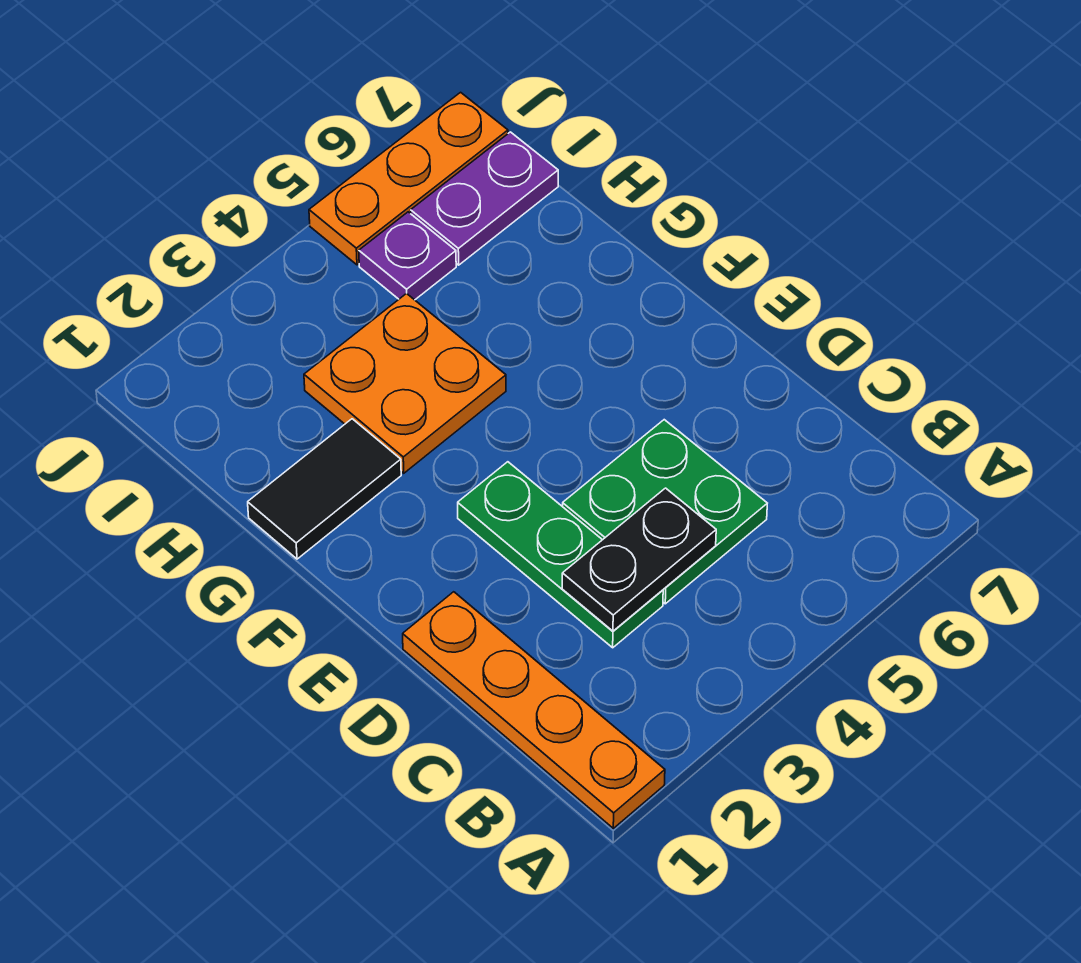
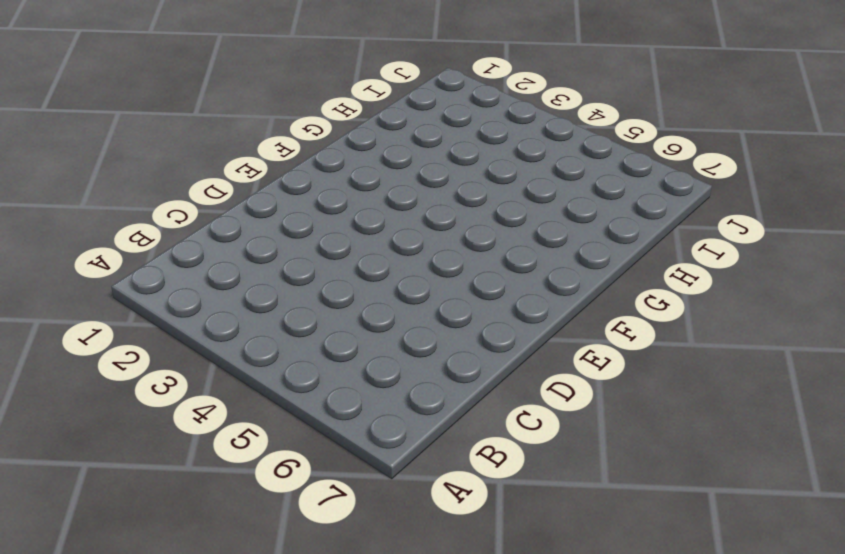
none -> orange plate A1:D1 level 1
none -> green plate C3:E3 level 1

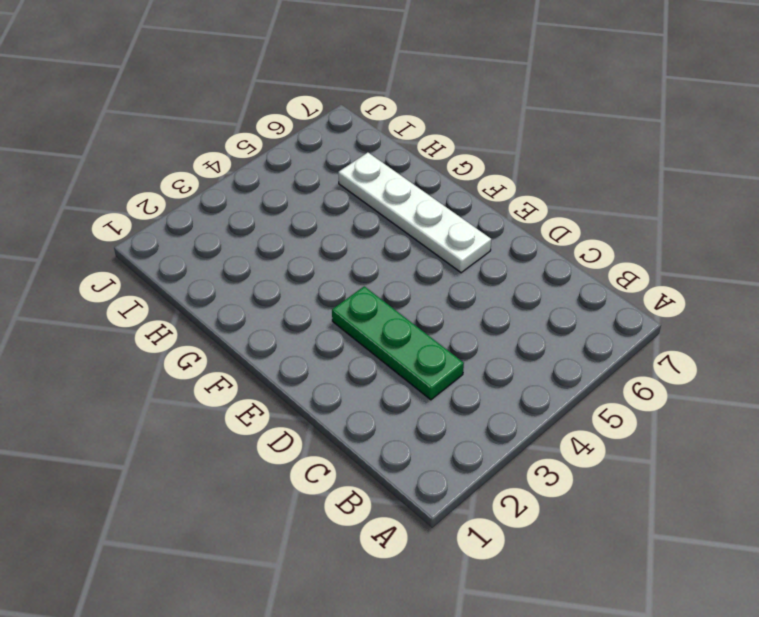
white plate E6:H6 level 1 -> none
none -> orange plate A1:D1 level 1
none -> green plate C4:D5 level 1

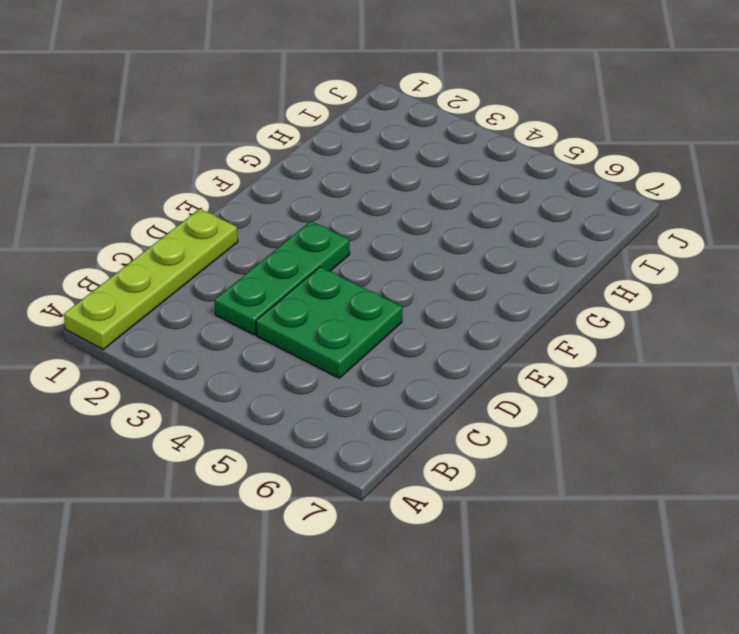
lime plate A1:D1 level 1 -> orange plate A1:D1 level 1
none -> black tile G1:G2 level 1
none -> orange plate G3:H4 level 1

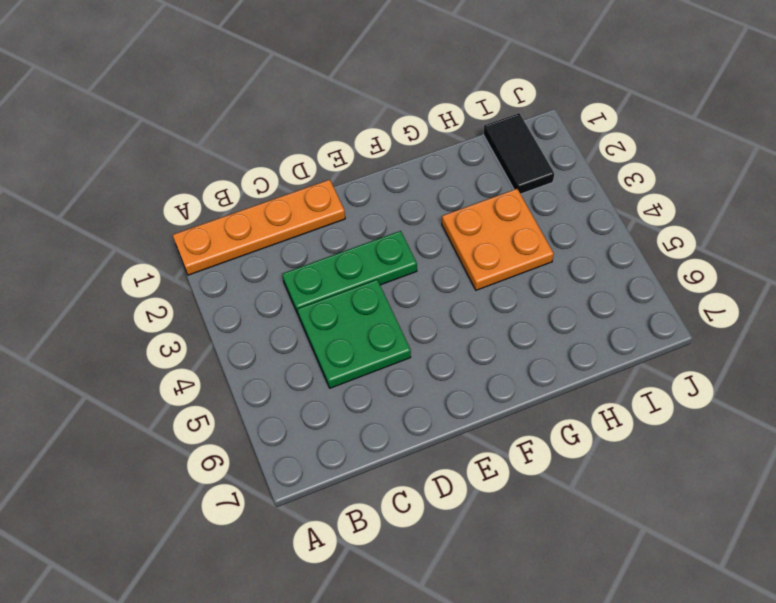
black tile I1:I2 level 1 -> black tile G1:G2 level 1
none -> purple plate I5 level 1
none -> purple plate I6:I7 level 1

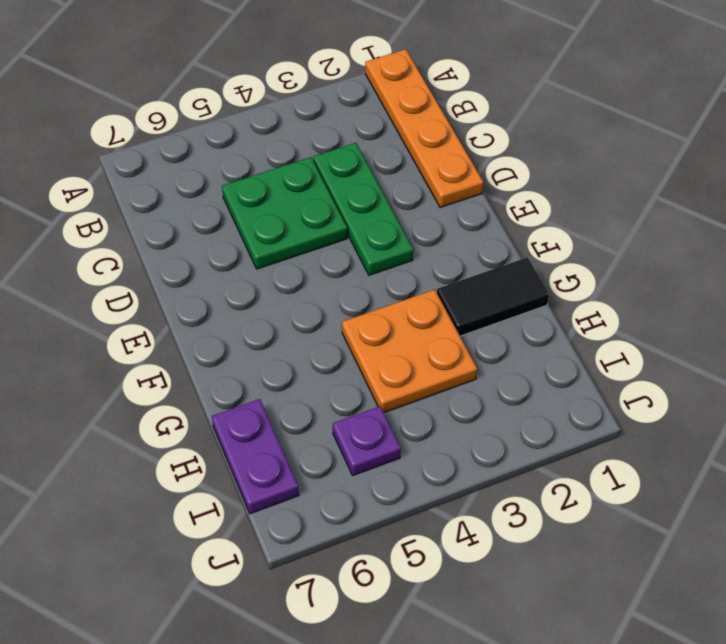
purple plate H7:I7 level 1 -> purple plate I6:I7 level 1
none -> orange plate J5:J7 level 1
none -> black plate C3:C4 level 2

